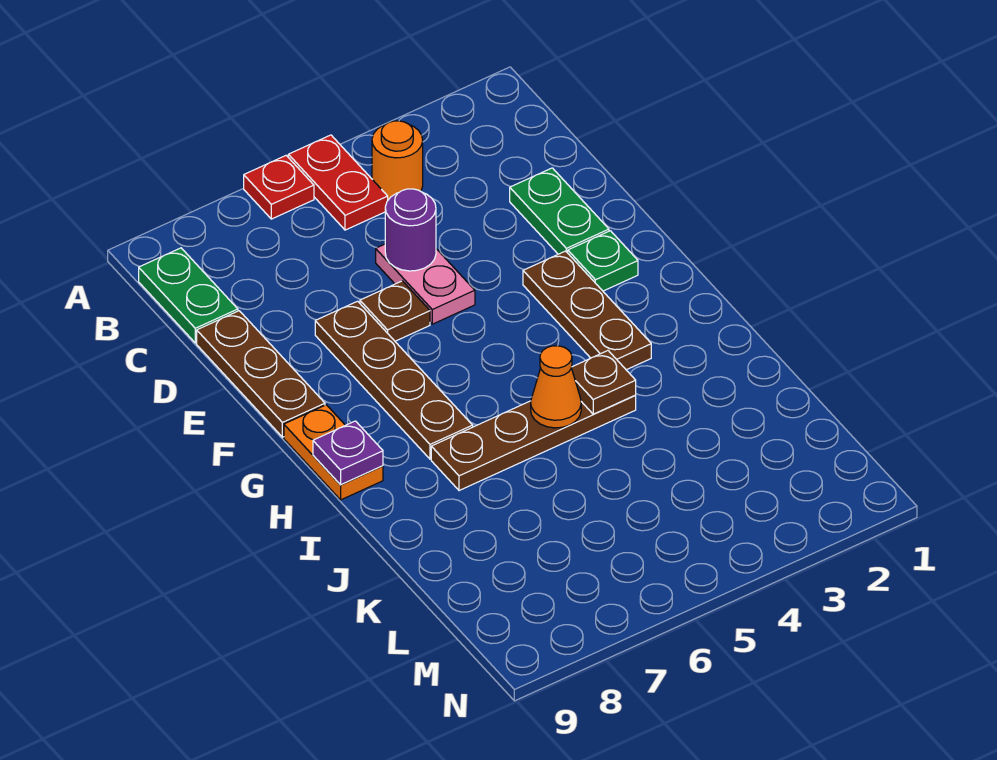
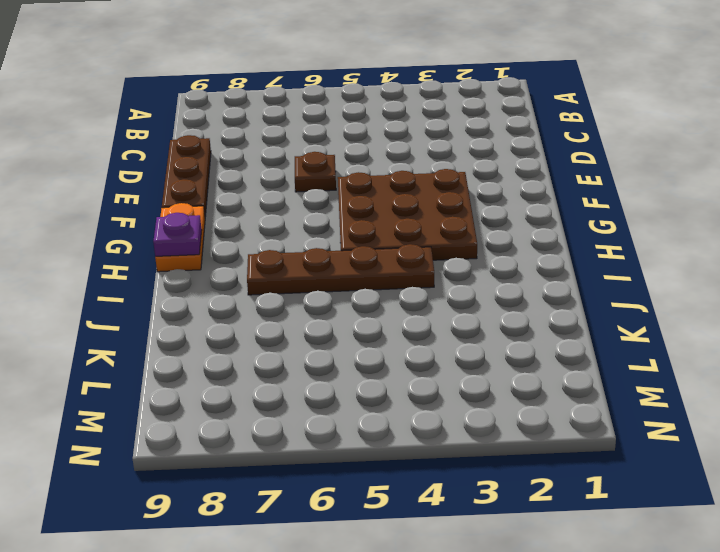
brown plate F3:H5 level 1 -> brown plate F3:H3 level 1
none -> red plate A5:B5 level 1
none -> red plate A6 level 1
none -> orange round brick B4 level 1

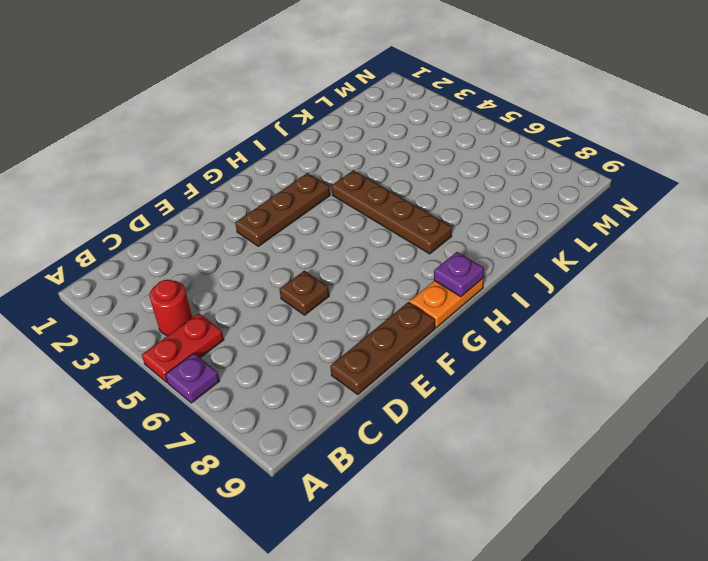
purple plate A6 level 1 -> red plate A6 level 1
red round brick B4 level 1 -> orange round brick B4 level 1
none -> green plate B9:C9 level 1
none -> green plate D2:E2 level 1
none -> pink plate D5:E5 level 1

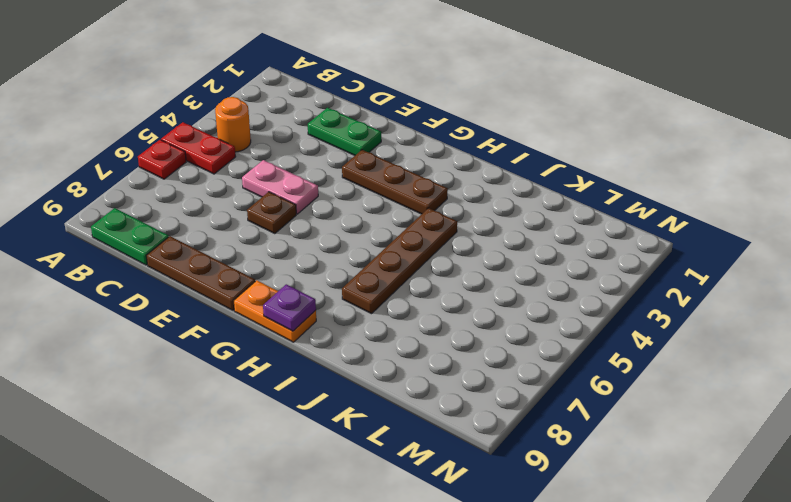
none -> brown plate E7:H7 level 1
none -> green plate F2 level 1
none -> purple round brick D5 level 2

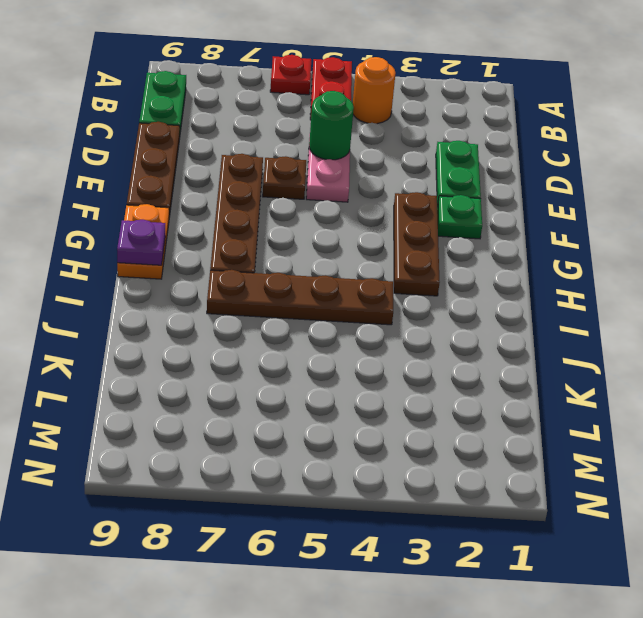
green round brick D5 level 2 -> purple round brick D5 level 2
none -> brown plate I4 level 2
none -> orange cone I5 level 2

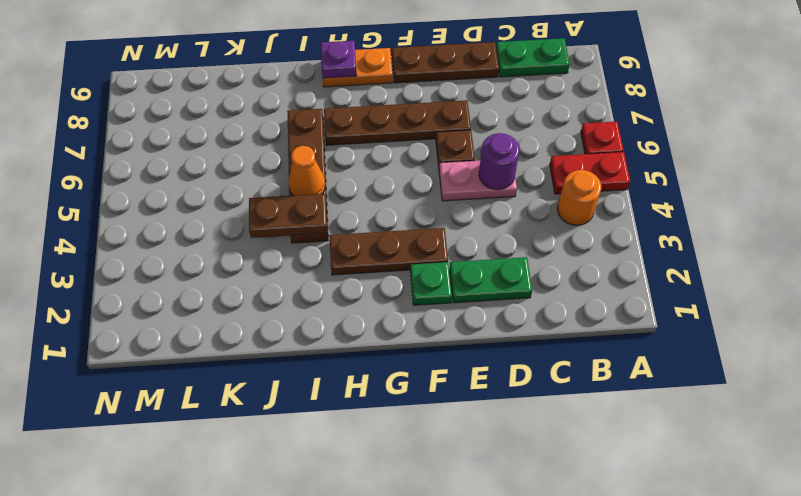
brown plate I4:J4 level 2 -> brown plate I4 level 2

